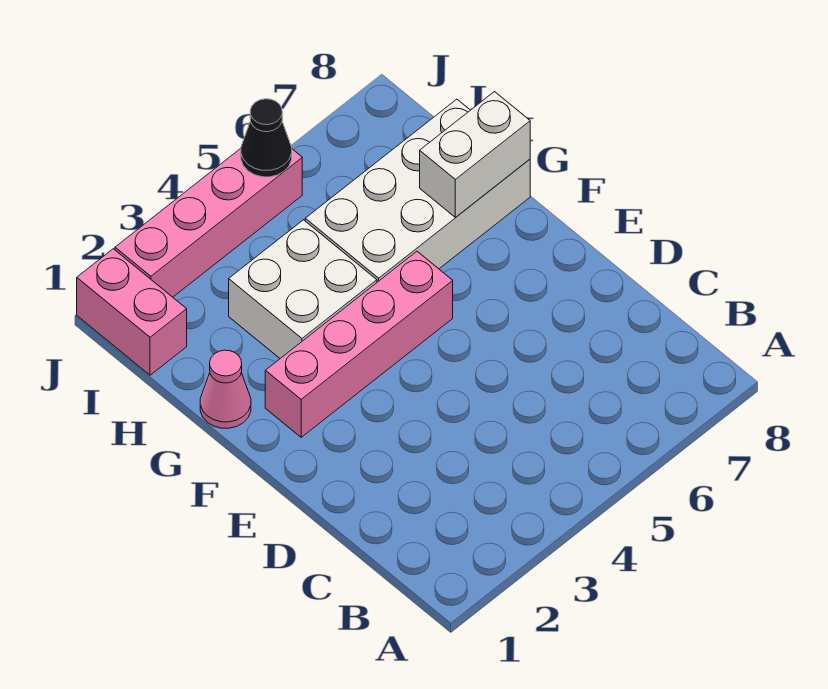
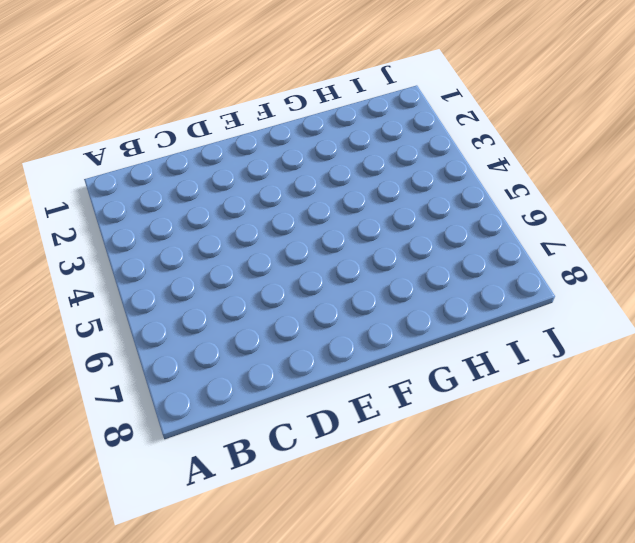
none -> pink brick F2:F5 level 1
none -> pink cone G1 level 1

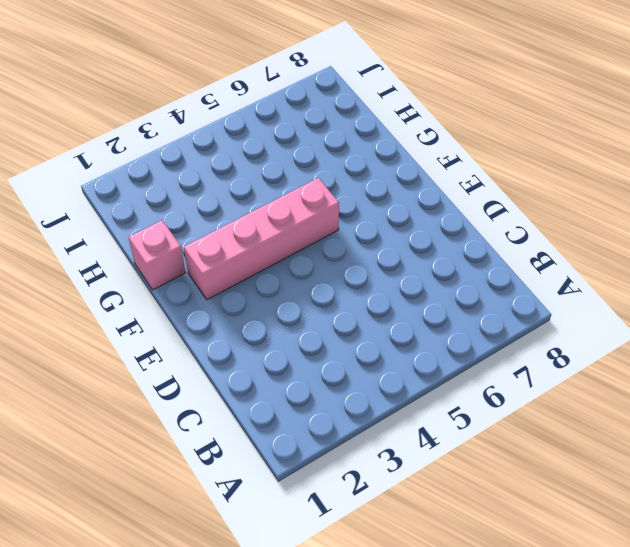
pink brick G1 level 1 -> pink cone G1 level 1
none -> white brick G3:H4 level 1
none -> white brick G5:H8 level 1

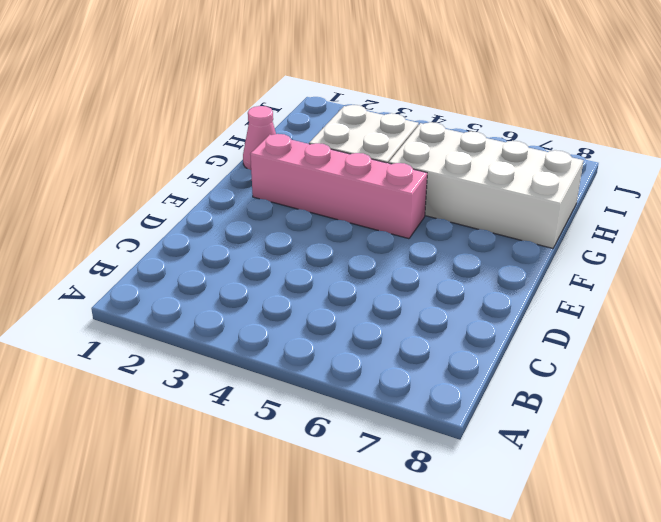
none -> pink brick I1:J1 level 1
none -> pink brick J2:J5 level 1

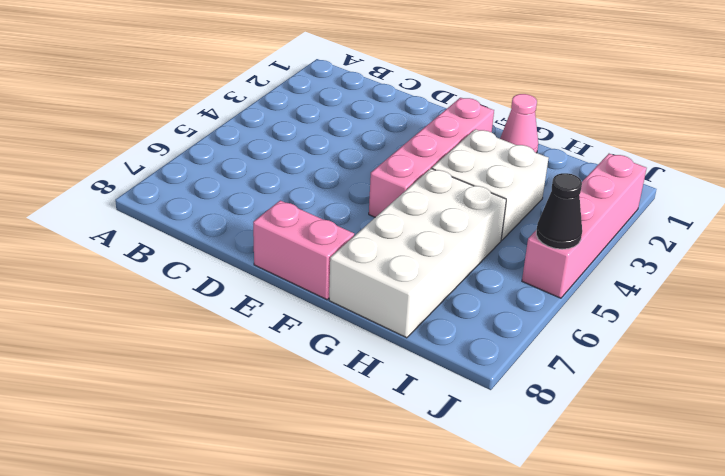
pink brick E8:F8 level 1 -> pink brick I1:J1 level 1
none -> white brick G7:G8 level 2

